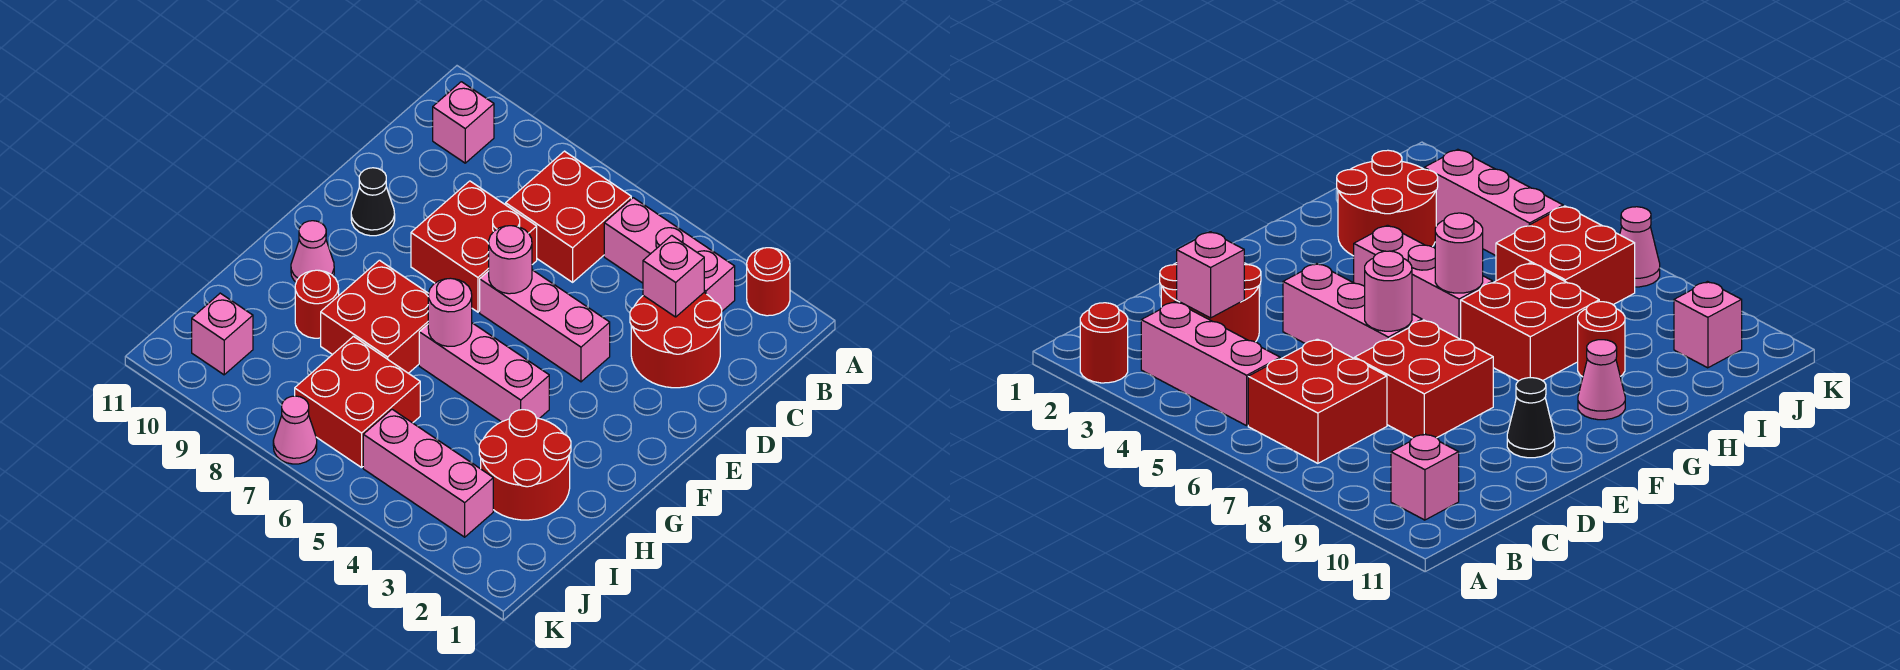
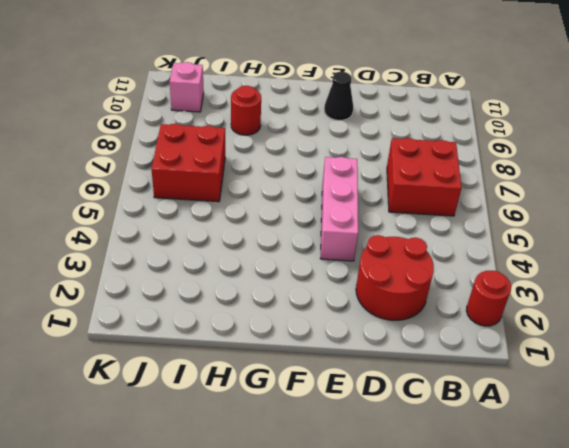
none -> pink brick B3:B5 level 1
none -> pink brick B10 level 1
none -> red brick D7:E8 level 1

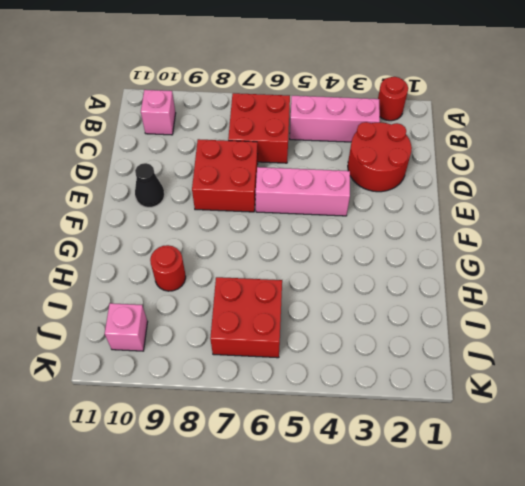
none -> pink brick G4:G6 level 1
none -> red brick G7:H8 level 1
none -> pink cone G10 level 1

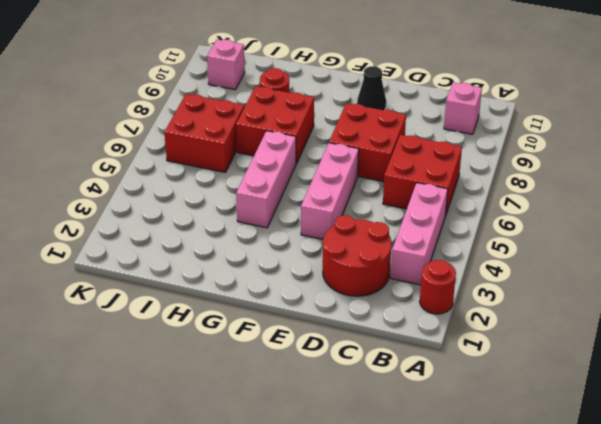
none -> pink cone G10 level 1
none -> red round brick H2:I3 level 1
none -> pink brick J3:J5 level 1

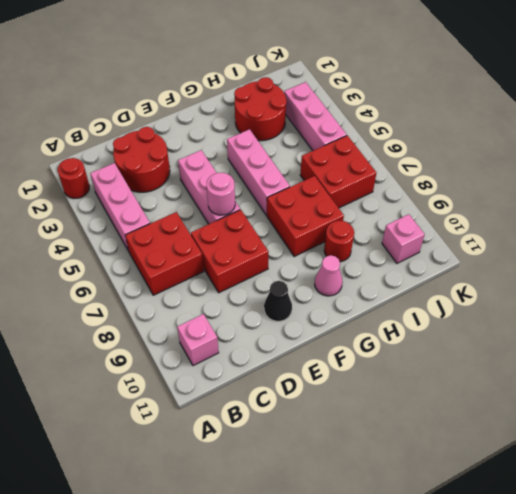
none -> pink cone K7 level 1
none -> pink brick C3 level 2
none -> pink round brick G6 level 2

